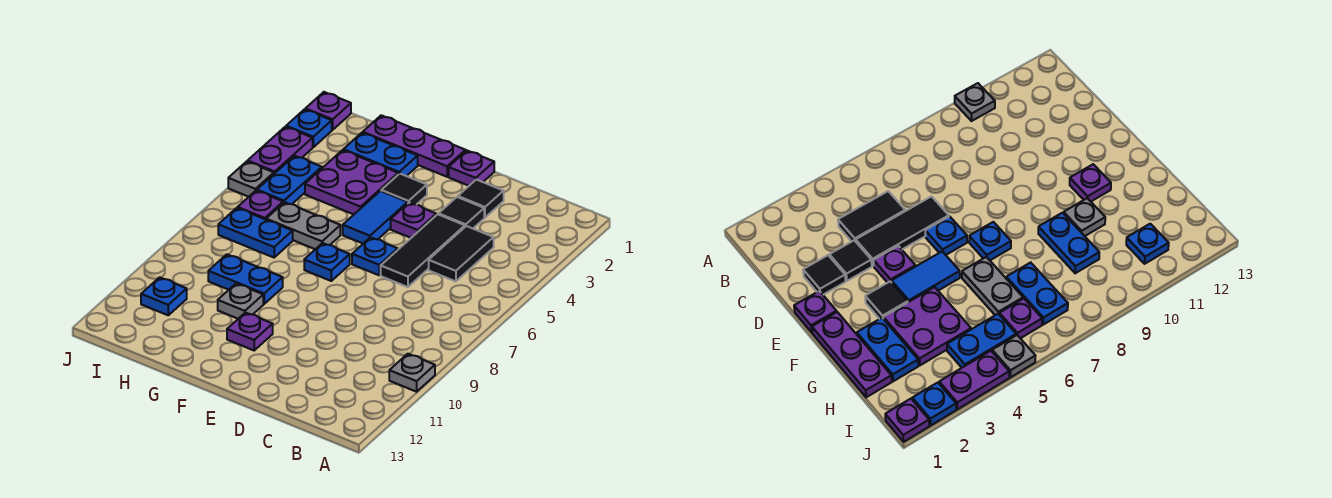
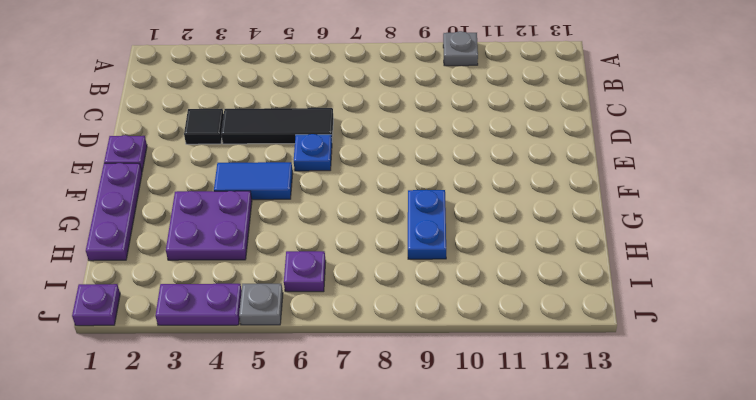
none -> black tile C4:C5 level 1
none -> black tile D2 level 1
none -> purple plate E4 level 1

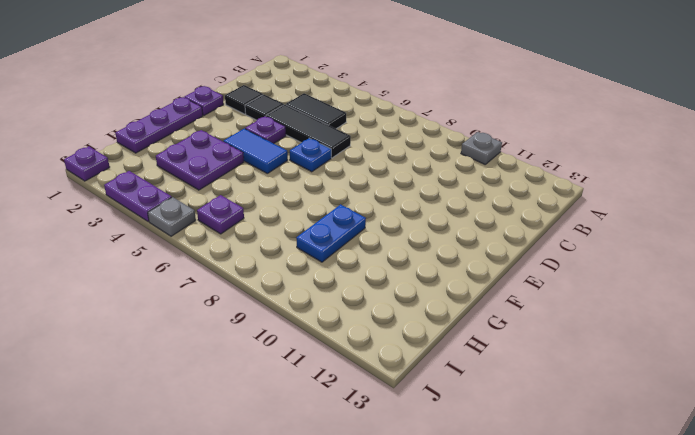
none -> black tile F3 level 1
none -> blue plate F7 level 1
none -> purple plate F11 level 1

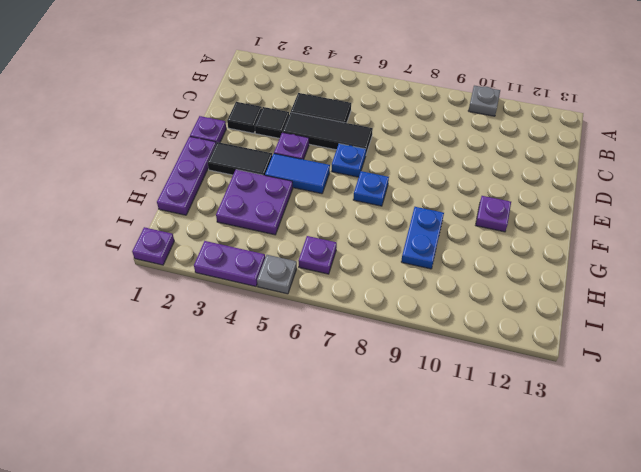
black tile F2:F3 level 1 -> black tile F3 level 1
none -> blue plate G2:H2 level 1
none -> grey plate G6:H6 level 1
none -> grey plate G10 level 1

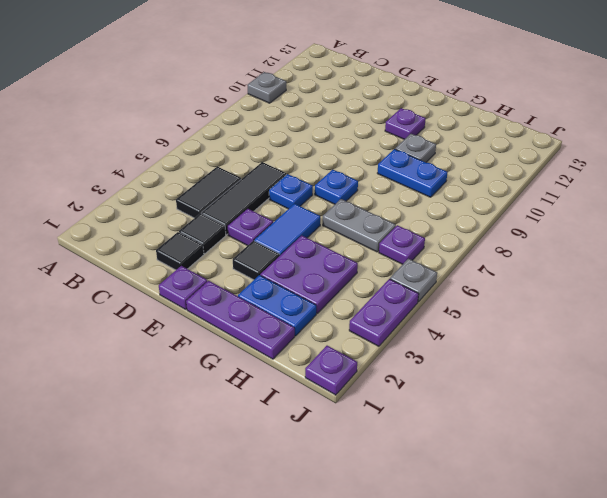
none -> blue plate H7:I7 level 1
none -> blue plate I4:I5 level 1
none -> blue plate I11 level 1

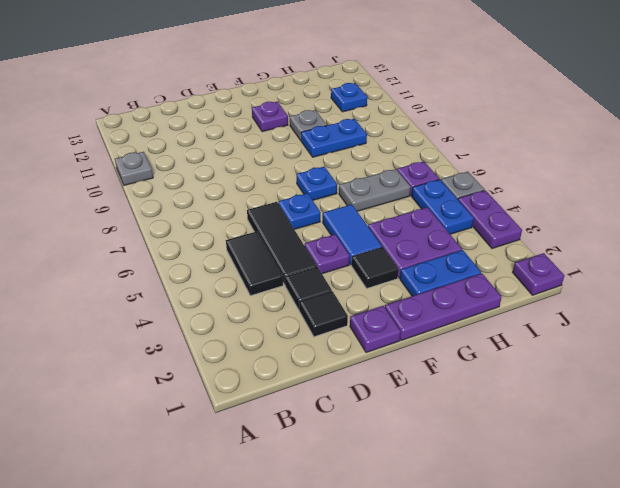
none -> blue plate H7:I7 level 1
none -> blue plate J2 level 1

